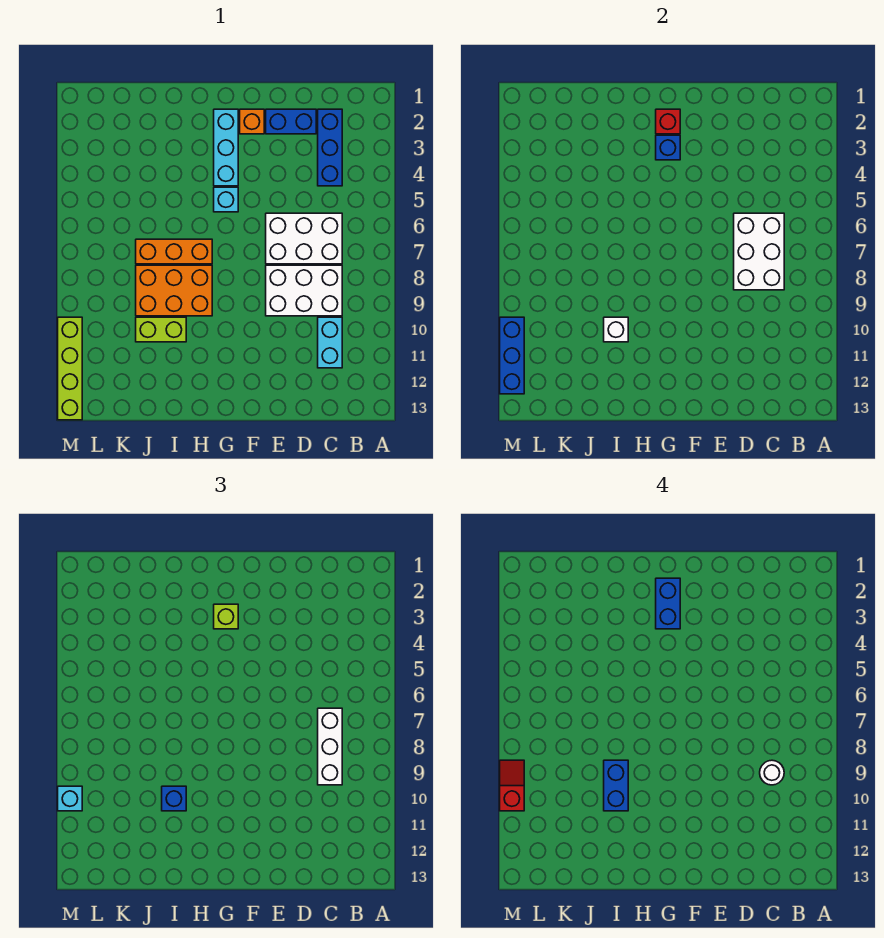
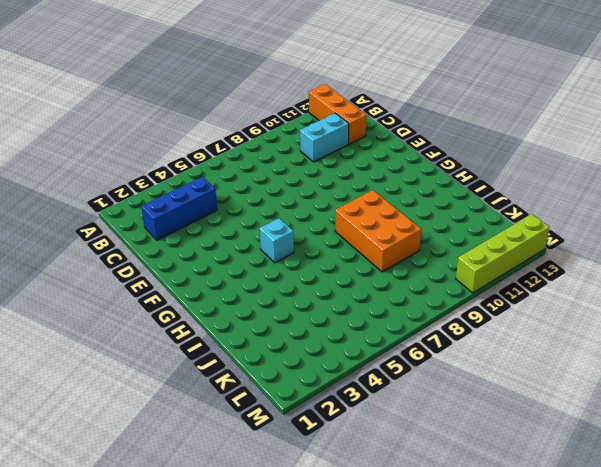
orange brick A12:C12 level 1 -> orange brick H7:J7 level 1
none -> white brick C6:E7 level 1
none -> white brick C8:E9 level 1
none -> blue brick D2:E2 level 1

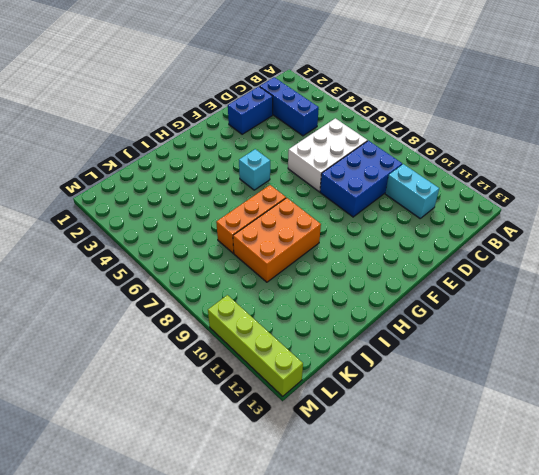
blue brick C8:E9 level 1 -> white brick C8:E9 level 1
none -> orange brick F2 level 1
none -> cyan brick G2:G4 level 1
none -> lime brick I10:J10 level 1

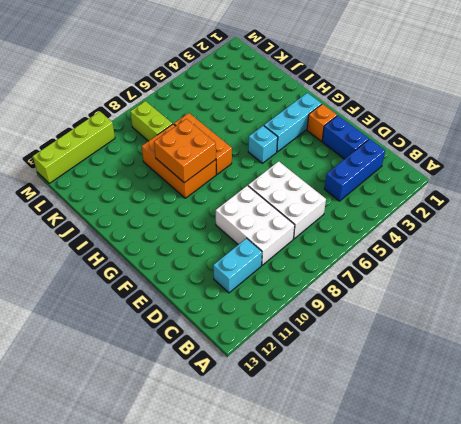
orange brick H8:I9 level 2 -> none
lime brick K8:L8 level 1 -> lime brick I10:J10 level 1
none -> white brick C6:D8 level 2
none -> red brick G2 level 2
none -> blue brick G3 level 2

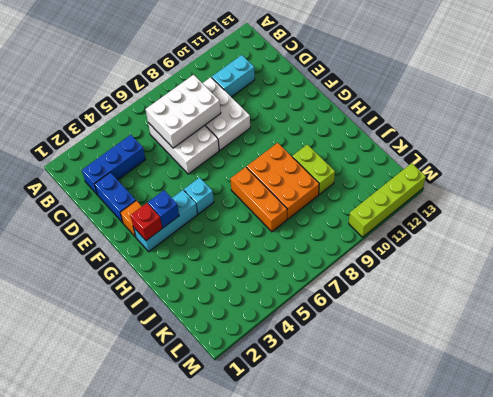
none -> white brick I10 level 2
none -> blue brick M10:M12 level 2
none -> white brick C7:C9 level 3

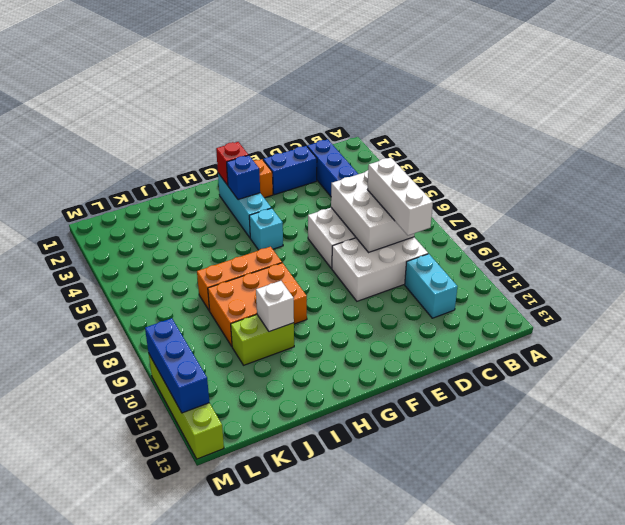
none -> lime brick G3 level 3
none -> blue brick I10 level 3
none -> cyan brick M10 level 3

